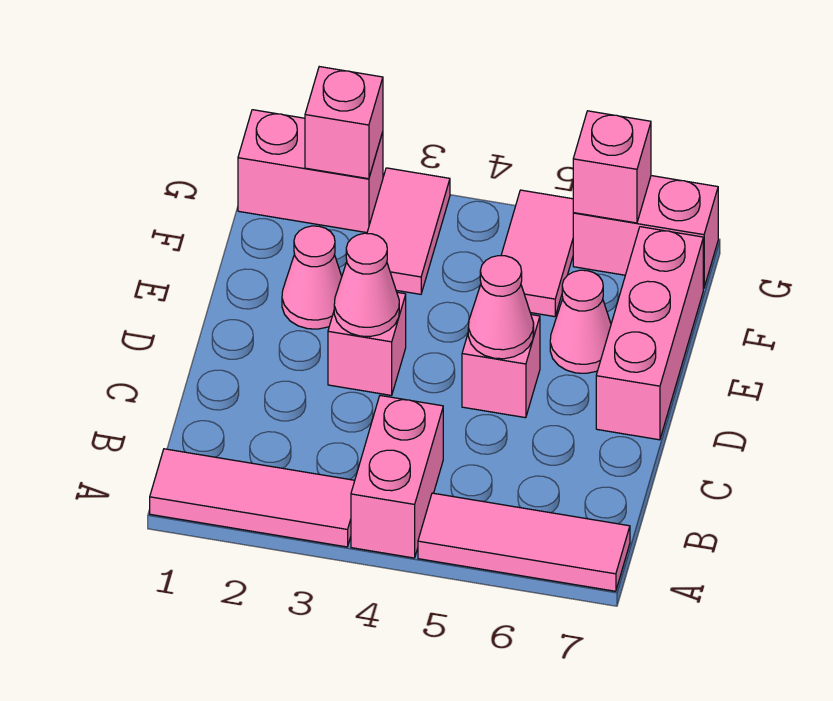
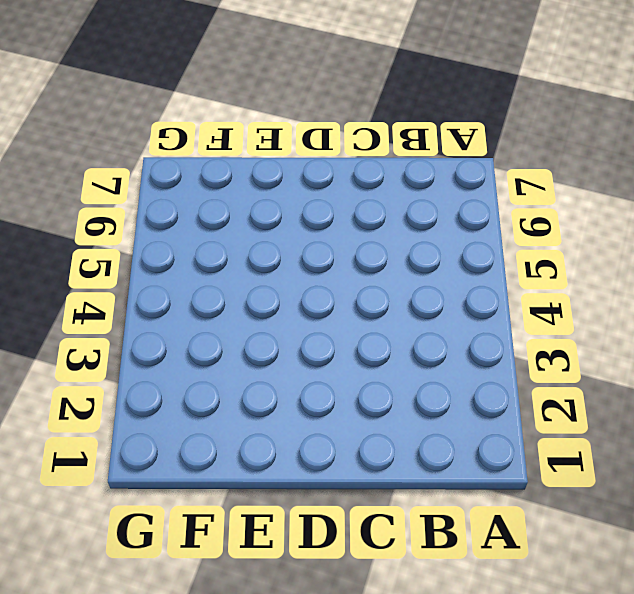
none -> pink tile A1:A3 level 1
none -> pink brick A4:B4 level 1
none -> pink tile A5:A7 level 1

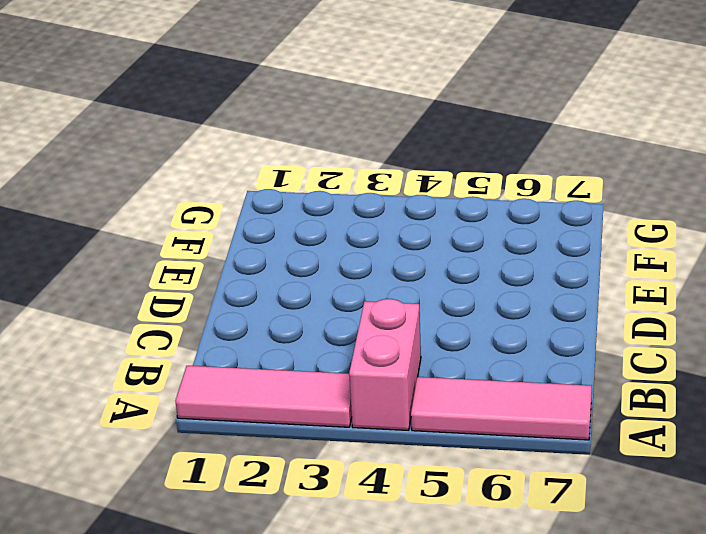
none -> pink brick D3 level 1
none -> pink brick D5 level 1
none -> pink brick D7:F7 level 1

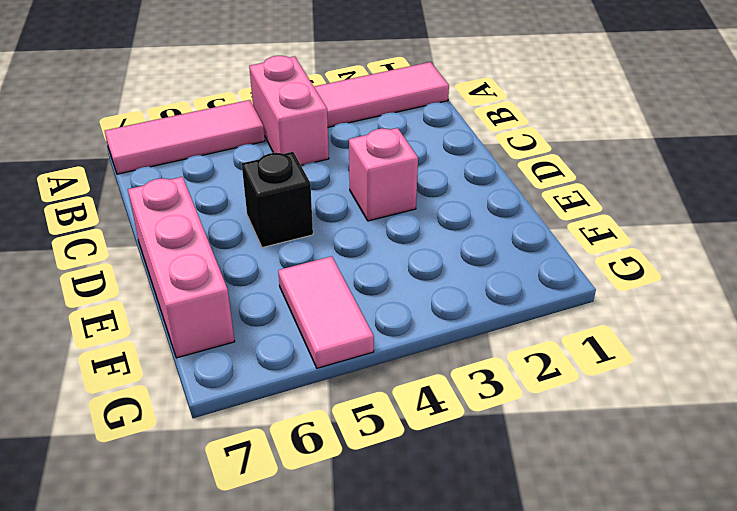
black brick D5 level 1 -> pink brick D5 level 1
none -> pink cone E2 level 1
none -> pink cone E6 level 1
none -> pink tile F3:G3 level 1

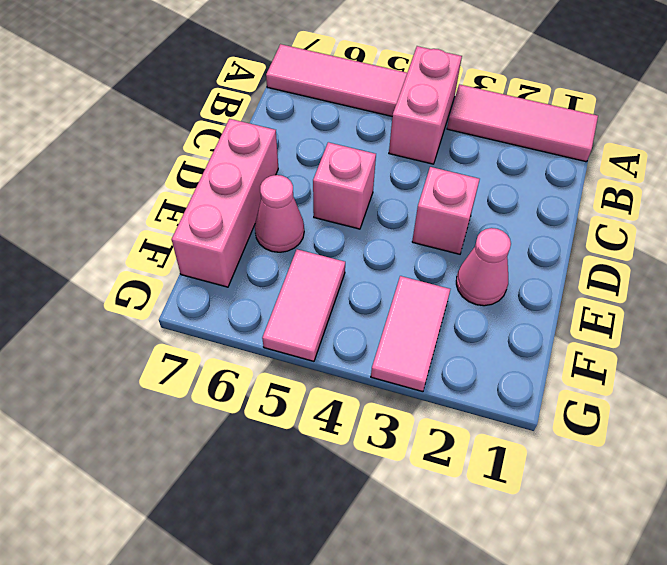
none -> pink brick G1:G2 level 1
none -> pink brick G6:G7 level 1
none -> pink cone D3 level 2

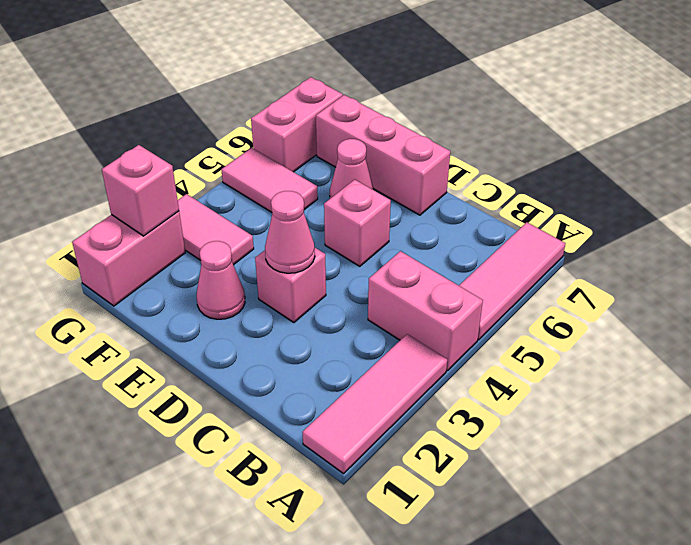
none -> pink cone D5 level 2
none -> pink brick G6 level 2

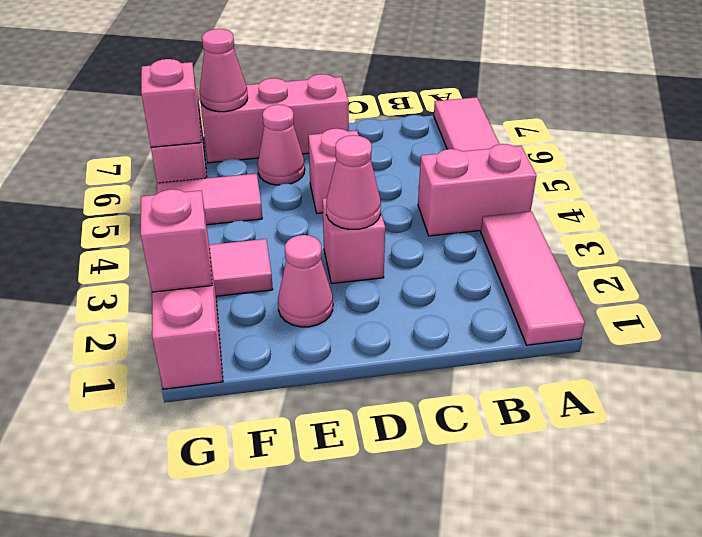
pink cone F7 level 2 -> pink cone D5 level 2

